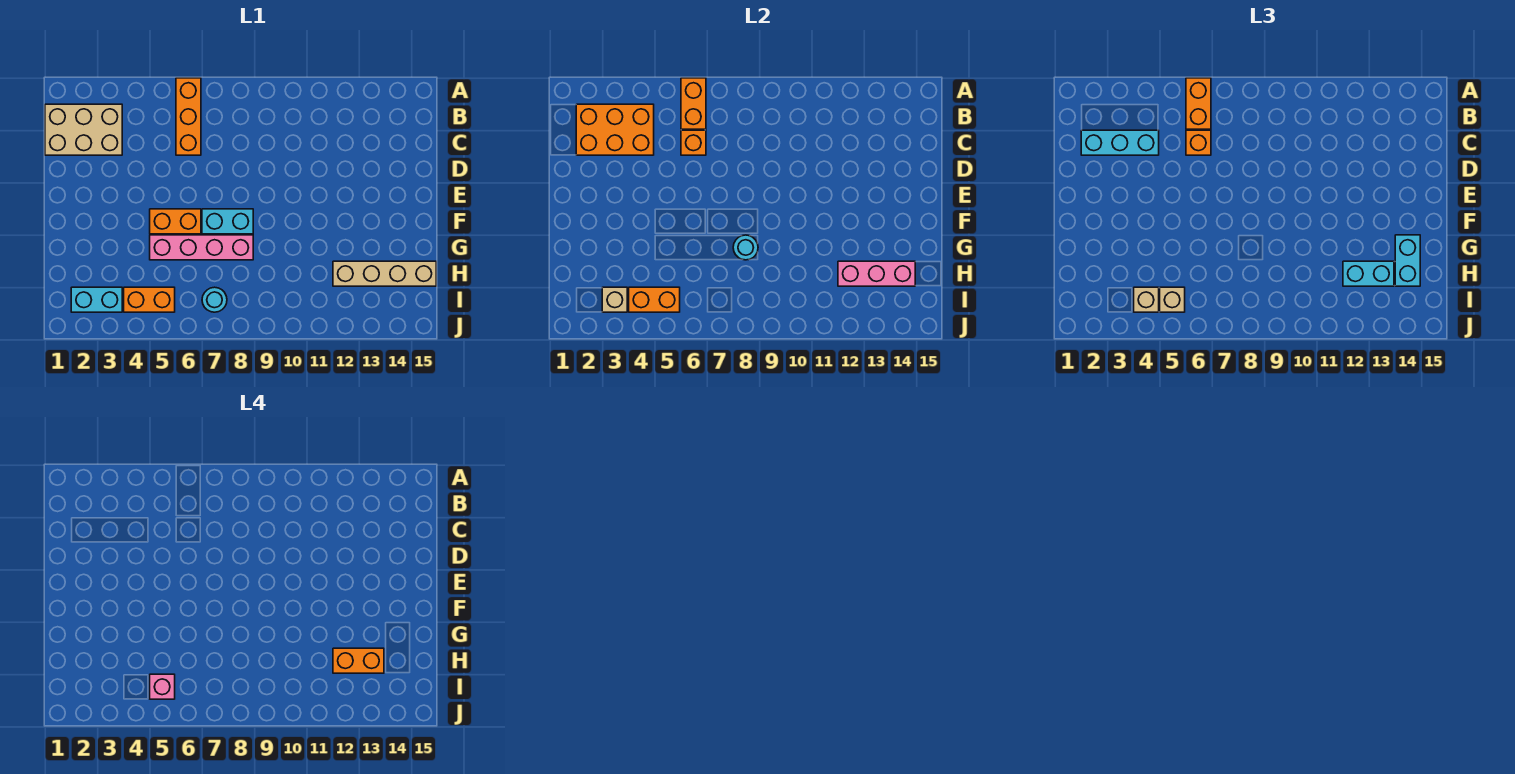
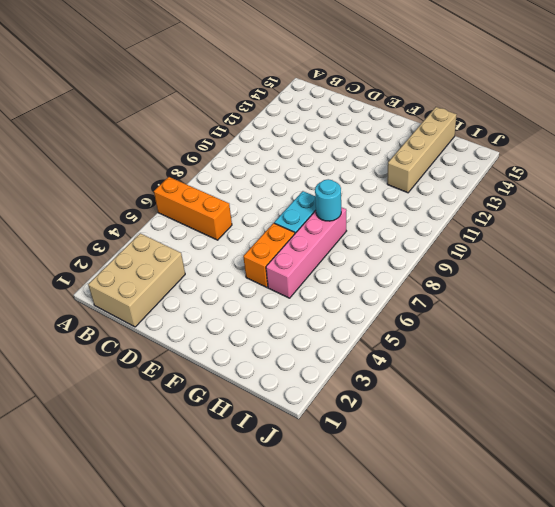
none -> cyan brick I2:I3 level 1
none -> orange brick I4:I5 level 1
none -> cyan round brick I7 level 1

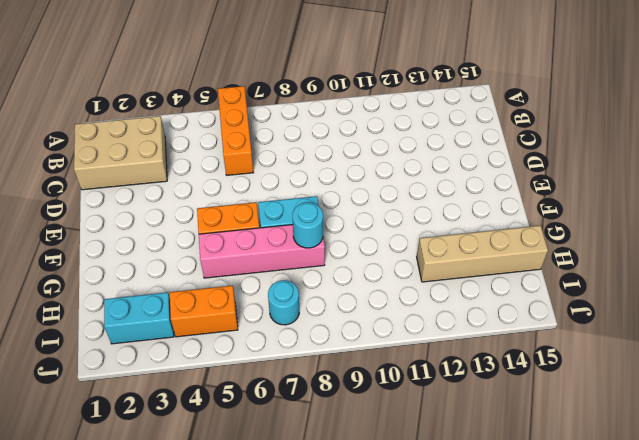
none -> orange brick A6:B6 level 2
none -> orange brick B2:C4 level 2
none -> orange brick C6 level 2

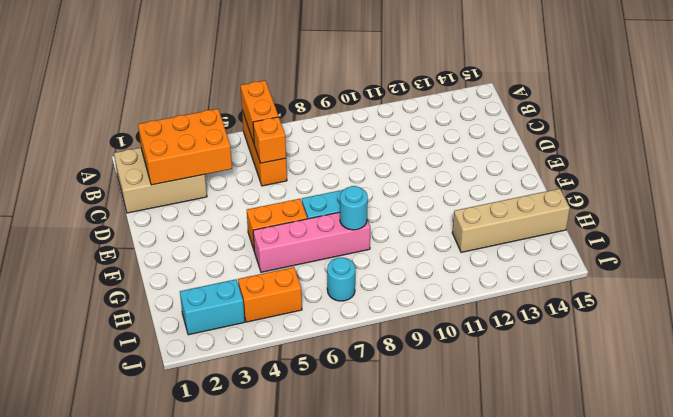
none -> pink brick H12:H14 level 2
none -> tan brick I3 level 2
none -> orange brick I4:I5 level 2

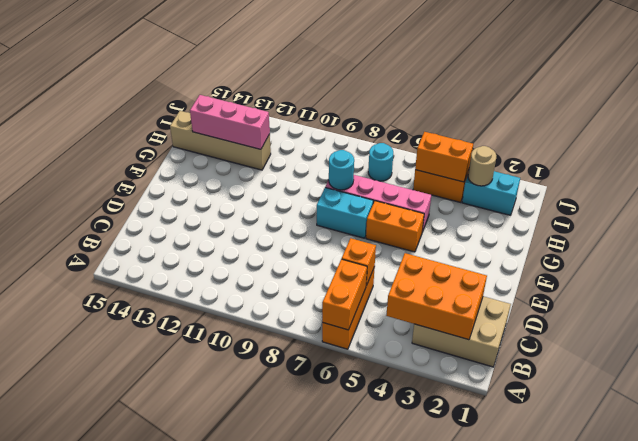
tan round brick I3 level 2 -> tan brick I3 level 2
none -> orange brick A6:B6 level 3
none -> cyan brick C2:C4 level 3
none -> orange brick C6 level 3

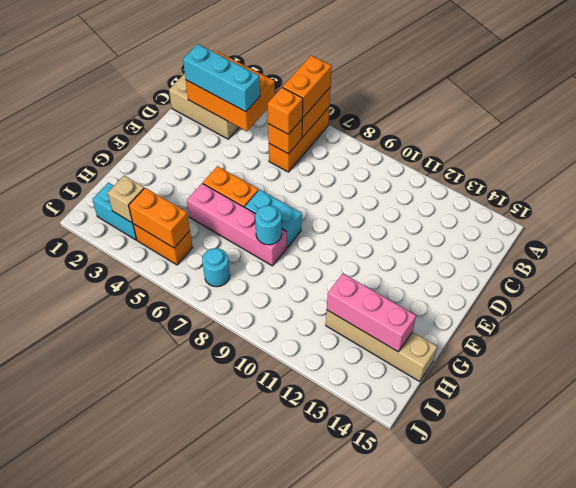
none -> cyan brick G14:H14 level 3
none -> cyan brick H12:H13 level 3
none -> tan brick I4 level 3

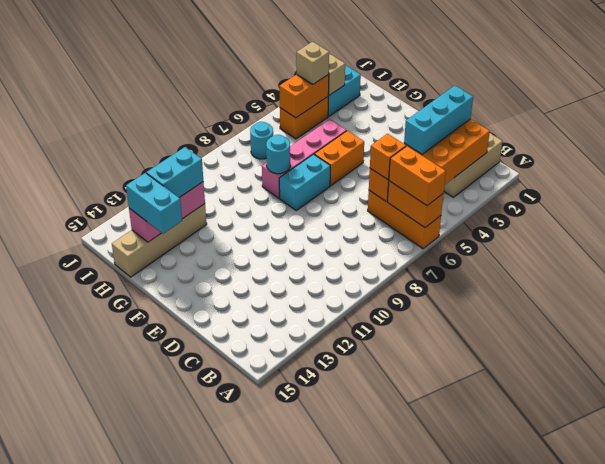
none -> tan brick I5 level 3
none -> orange brick H12:H13 level 4
none -> pink brick I5 level 4

